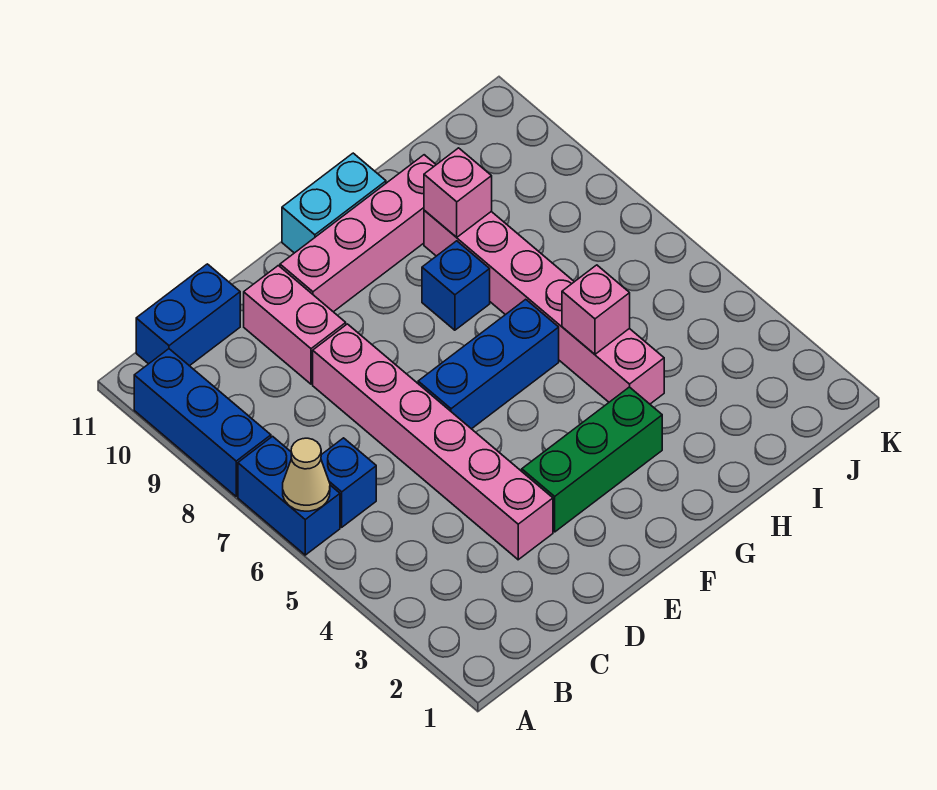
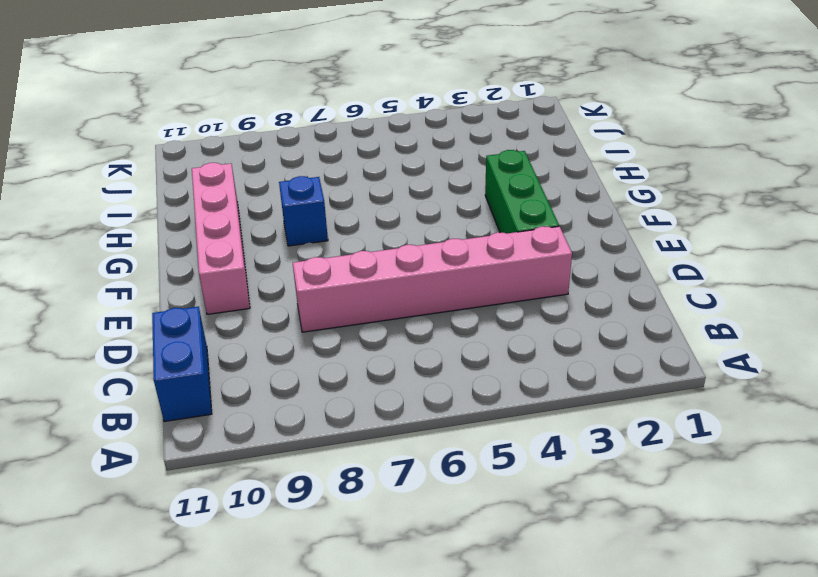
none -> blue brick A6:A7 level 1
none -> blue brick A8:A10 level 1
none -> blue brick B6 level 1

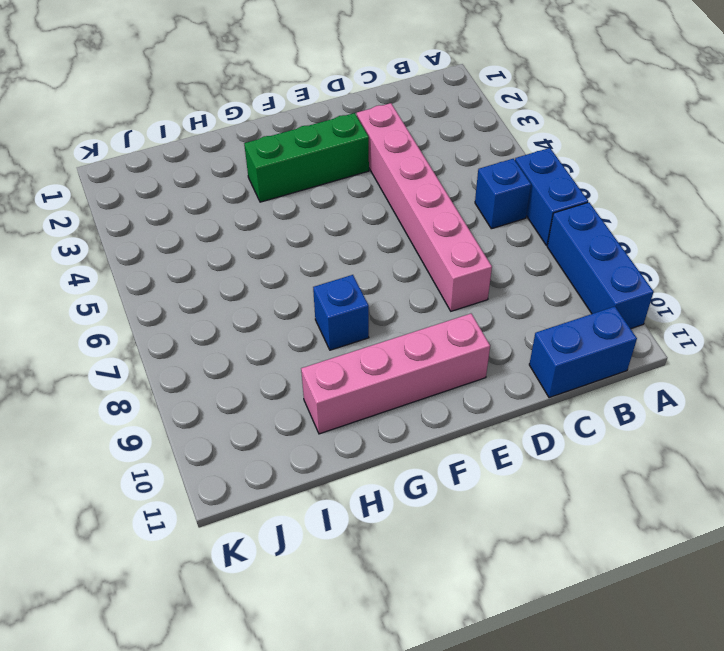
none -> pink brick D9:D10 level 1
none -> blue brick E6:G6 level 1
none -> cyan brick F11:G11 level 1

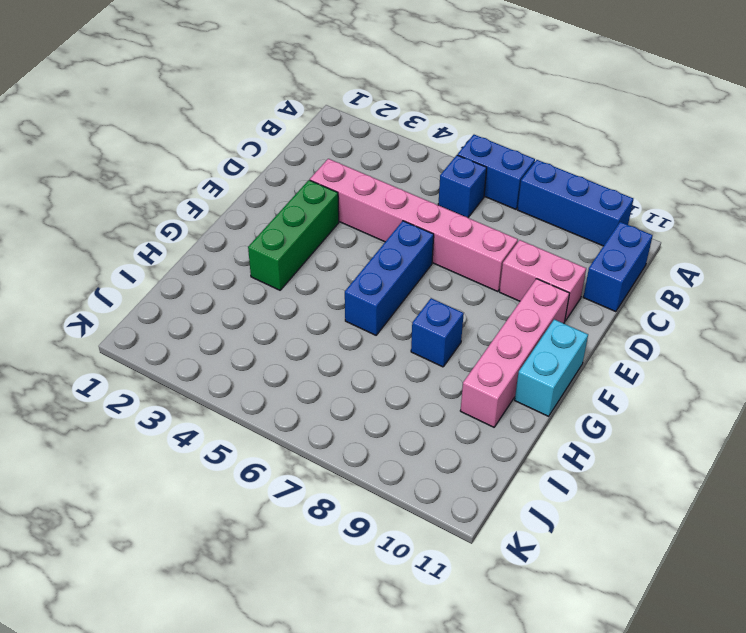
none -> pink brick H4:H9 level 1
none -> tan cone A6 level 2
none -> pink brick H5 level 2

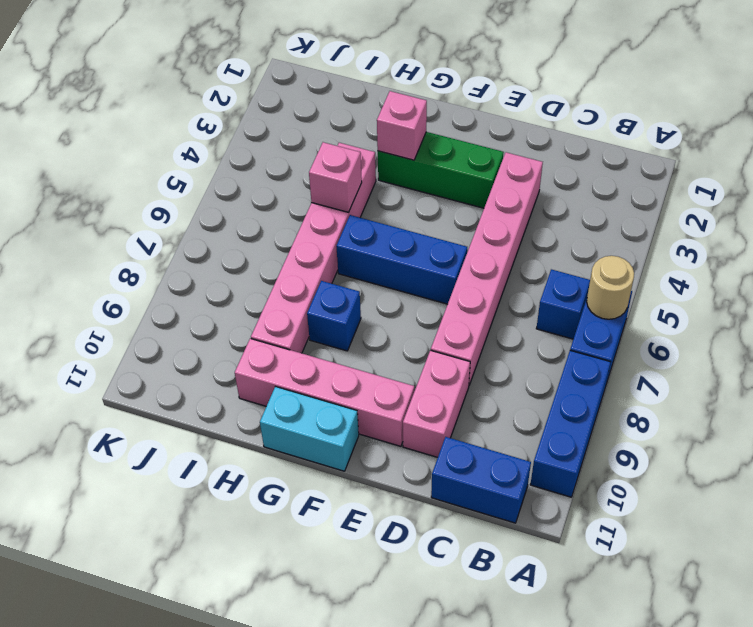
tan round brick A6 level 2 -> tan cone A6 level 2
pink brick G3 level 2 -> pink brick H9 level 2

